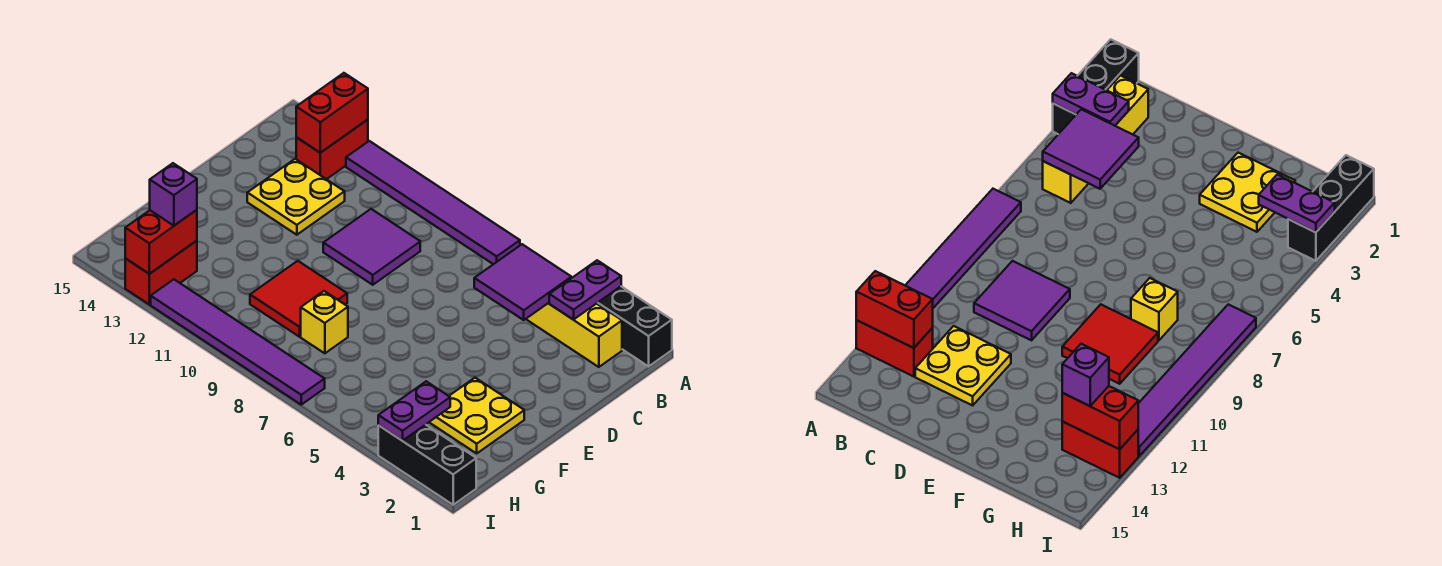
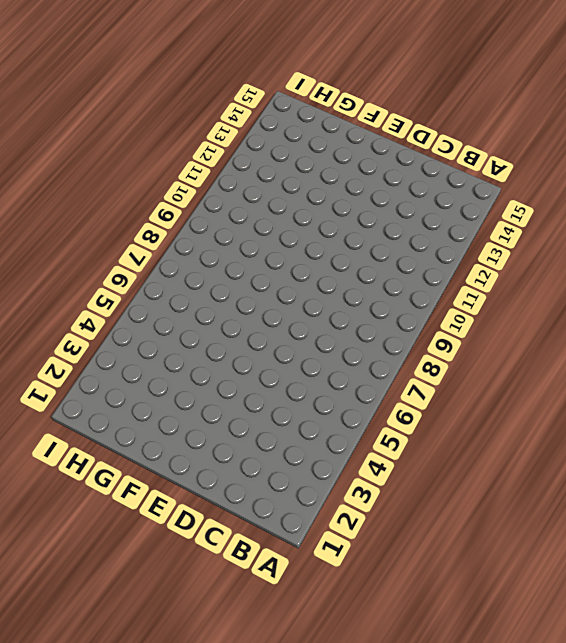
none -> black brick A1:A3 level 1
none -> purple tile A7:A12 level 1
none -> red brick A13:B13 level 1

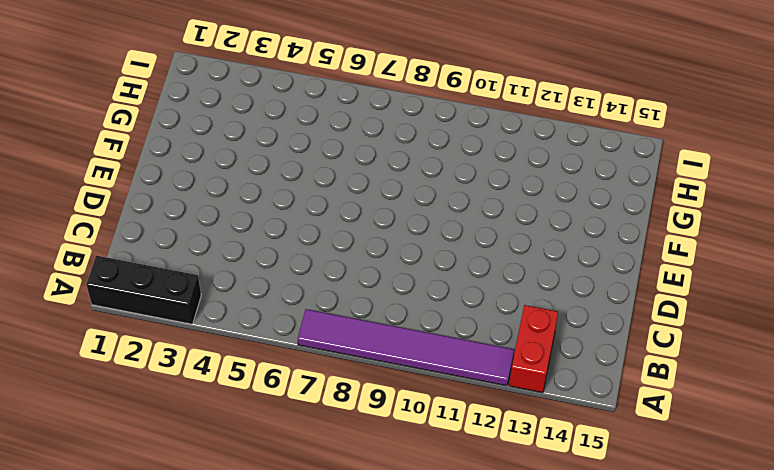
none -> yellow brick B2:B5 level 1
none -> purple tile C9:D10 level 1
none -> yellow plate C12:D13 level 1

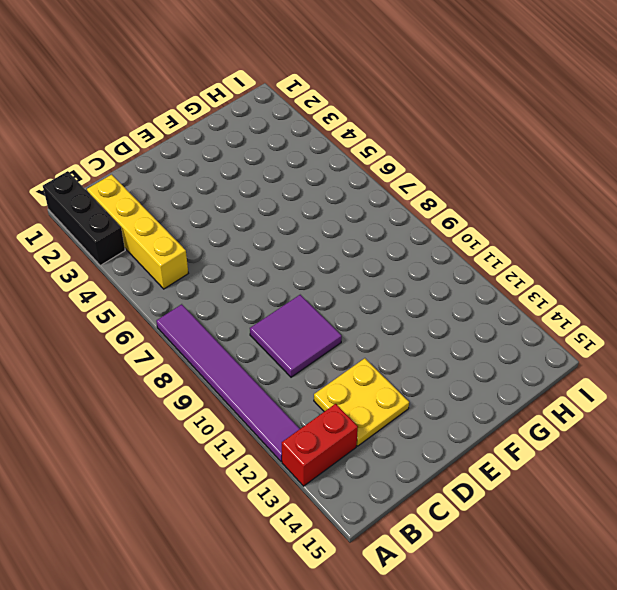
none -> yellow plate F2:G3 level 1
none -> red tile F9:G10 level 1
none -> yellow brick G8 level 1

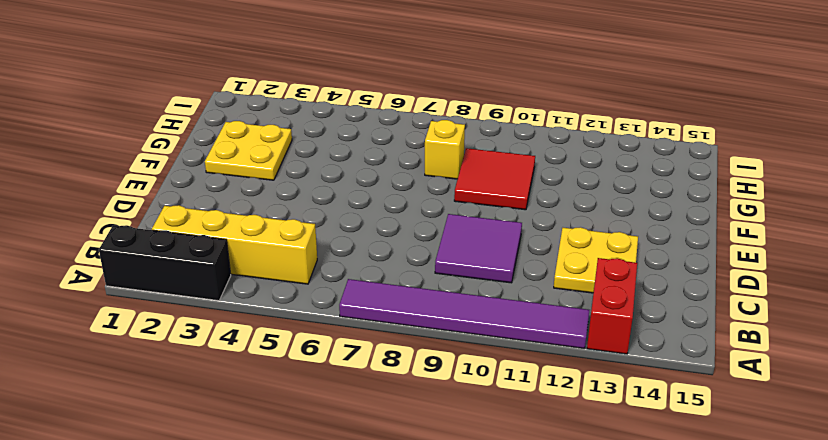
none -> red brick H13:I13 level 1
none -> black brick I1:I3 level 1
none -> purple tile I7:I12 level 1

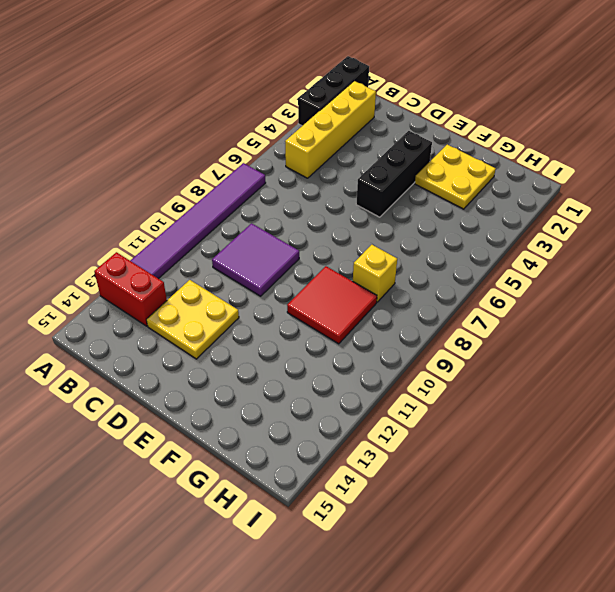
black brick E3:E5 level 1 -> black brick I1:I3 level 1
none -> red brick H13:I13 level 1
none -> purple tile I7:I12 level 1
none -> purple plate A3:B3 level 2

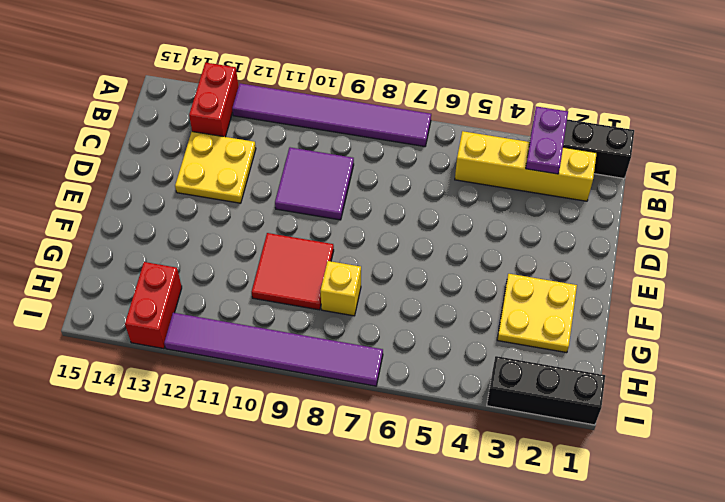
none -> red brick A13:B13 level 2
none -> purple tile B4:C5 level 2
none -> purple plate H3:I3 level 2

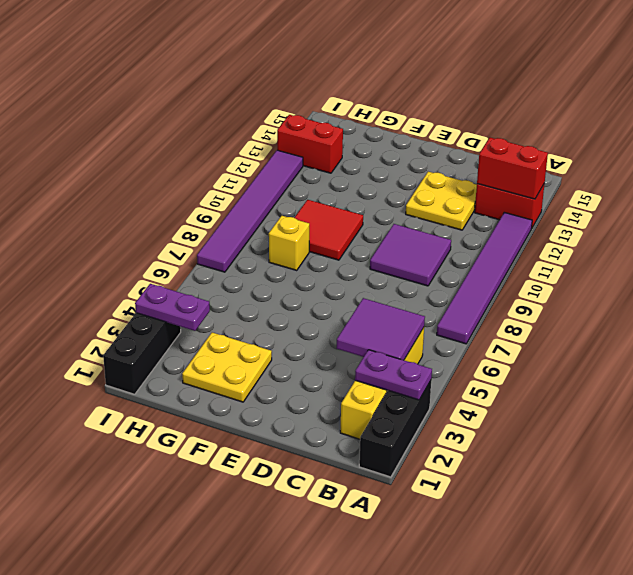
none -> red brick H13:I13 level 2
none -> purple brick H13 level 3

